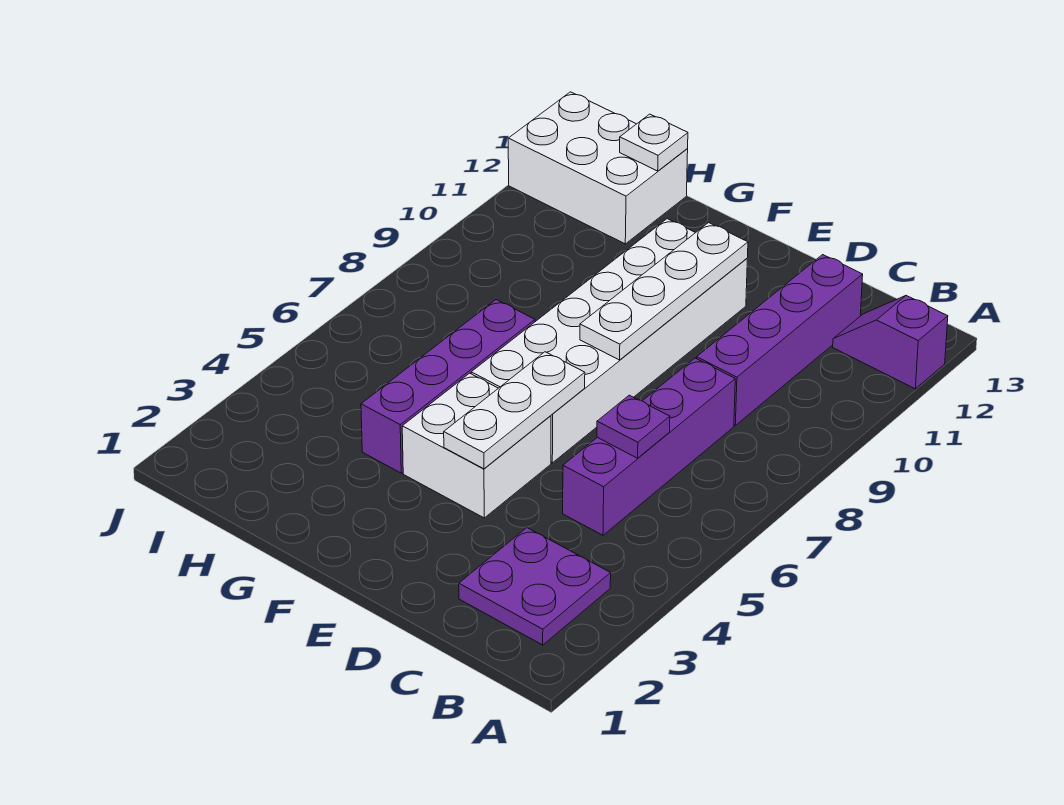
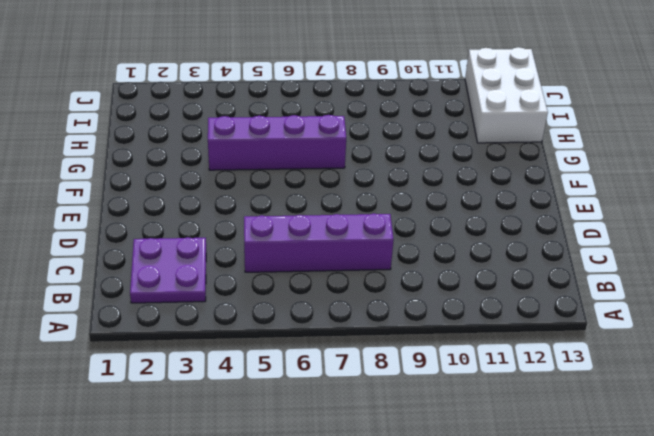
none -> purple slope A12:B12 level 1 top A
none -> purple brick C9:C12 level 1
none -> white brick E4:F5 level 1

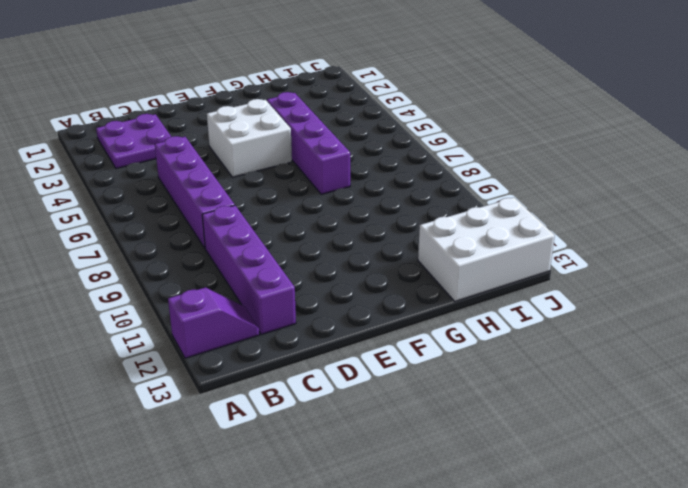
none -> white brick E6:F11 level 1
none -> purple plate C6 level 2
none -> white plate E4:E6 level 2

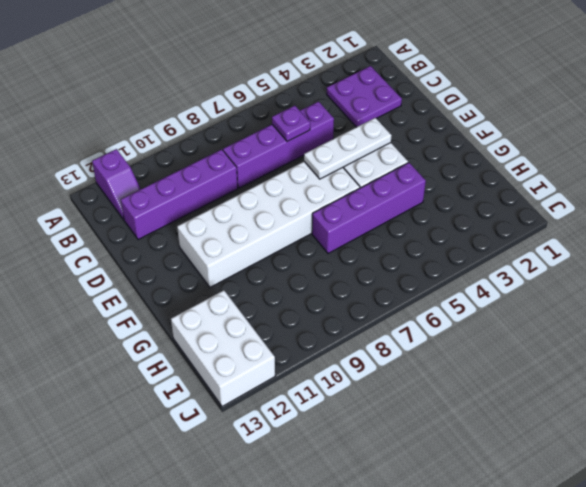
none -> white plate E8:E11 level 2
none -> white plate H13 level 2

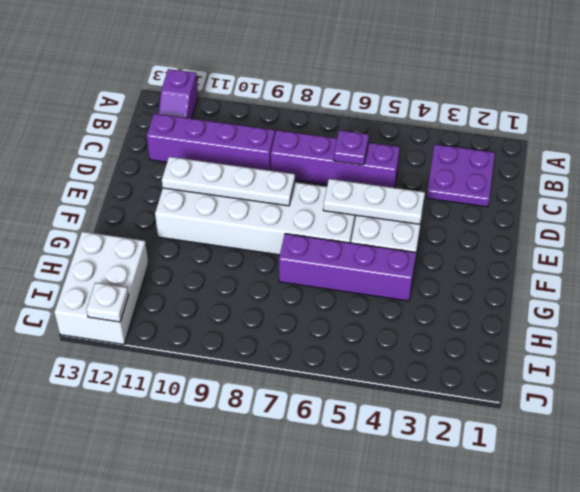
white plate J12 level 2 -> white plate H13 level 2

